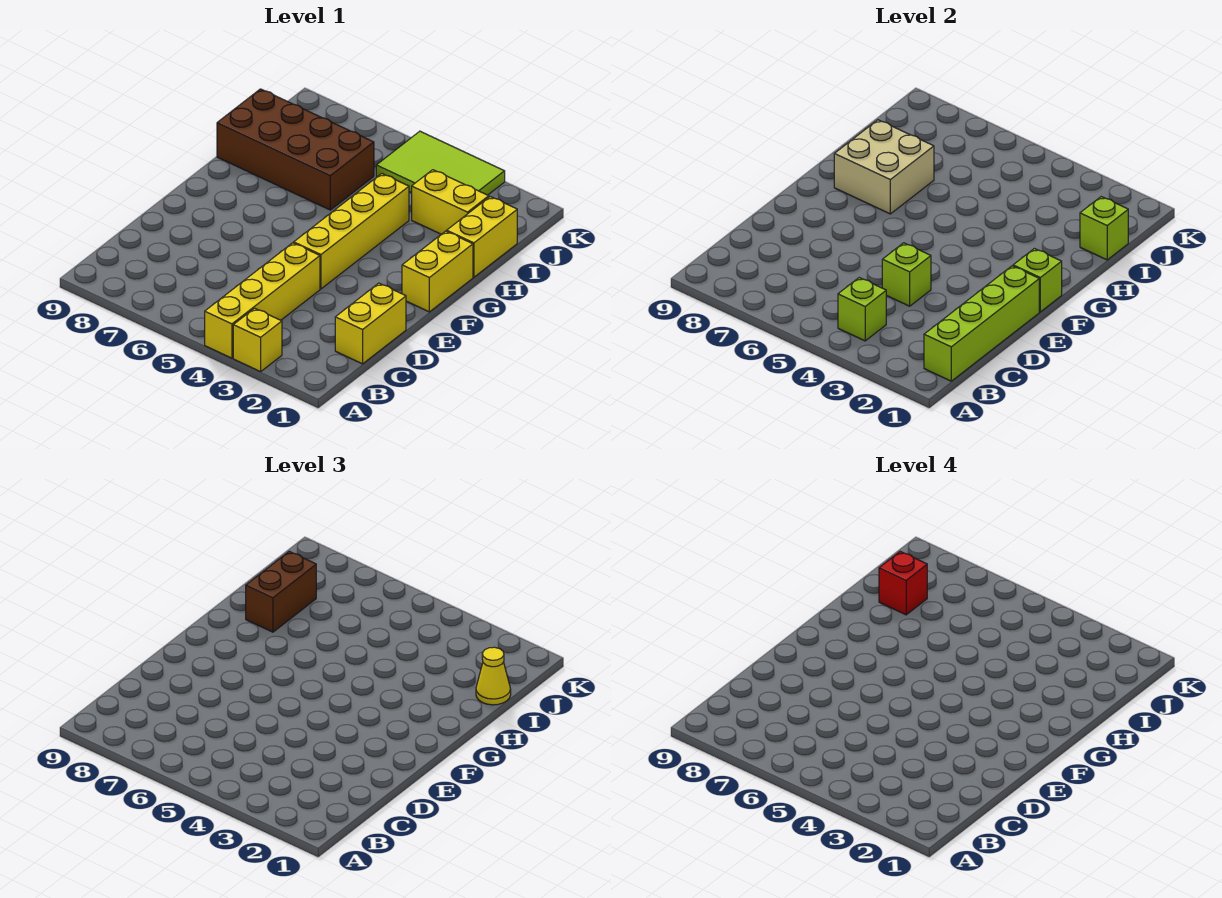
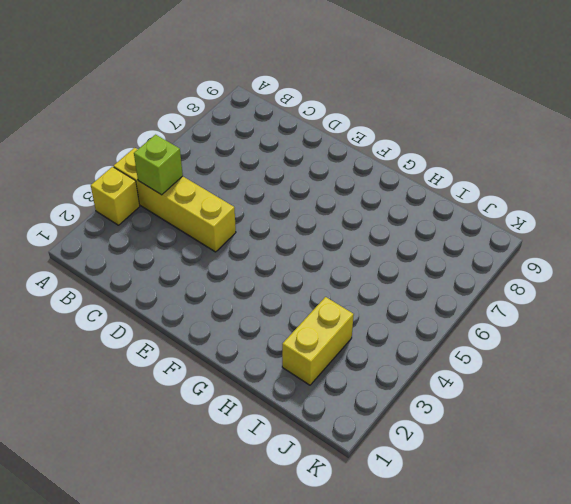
none -> yellow brick C1:D1 level 1
none -> yellow brick E4:H4 level 1
none -> yellow brick F1:G1 level 1

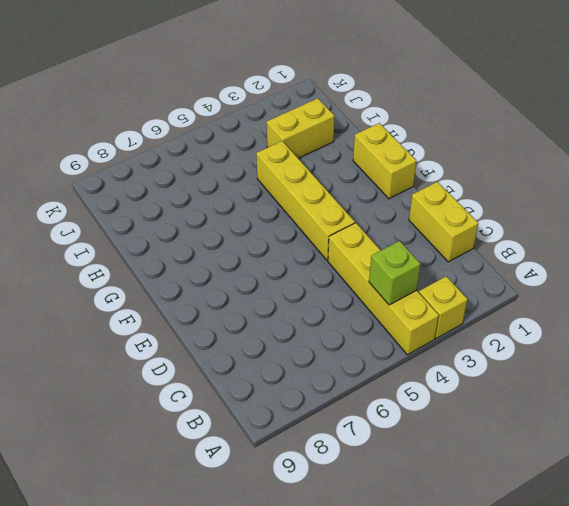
none -> yellow brick H1:I1 level 1
none -> brown brick H6:I9 level 1
none -> lime tile J3:K5 level 1

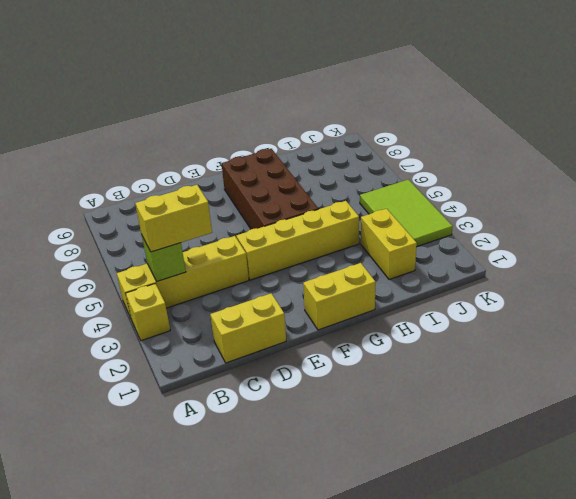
yellow brick B4:C4 level 3 -> yellow brick H1:I1 level 1
brown brick F5:G8 level 1 -> brown brick H6:I9 level 1
none -> lime brick B1:E1 level 2
none -> lime brick D4 level 2
none -> lime brick F1 level 2

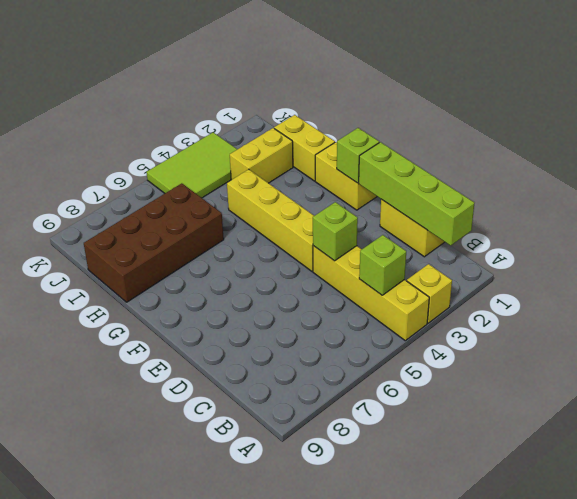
none -> tan brick G7:H8 level 2
none -> lime brick I1 level 2
none -> brown brick H8:I8 level 3

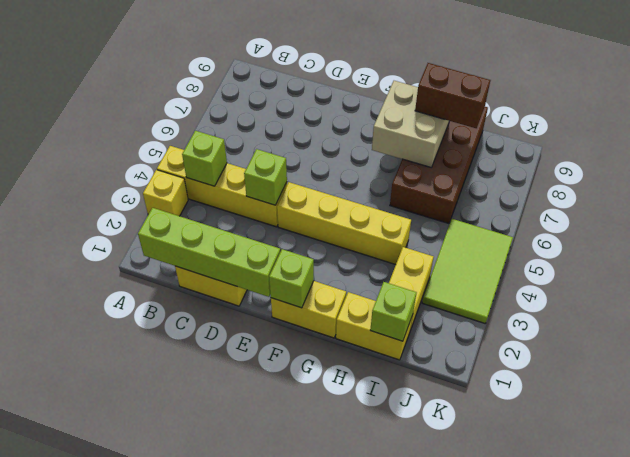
none -> yellow cone I1 level 3
none -> red brick I8 level 4

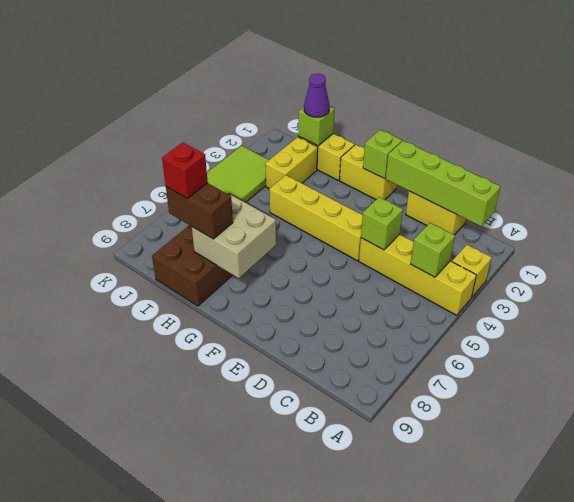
purple cone I1 level 3 -> yellow cone I1 level 3

